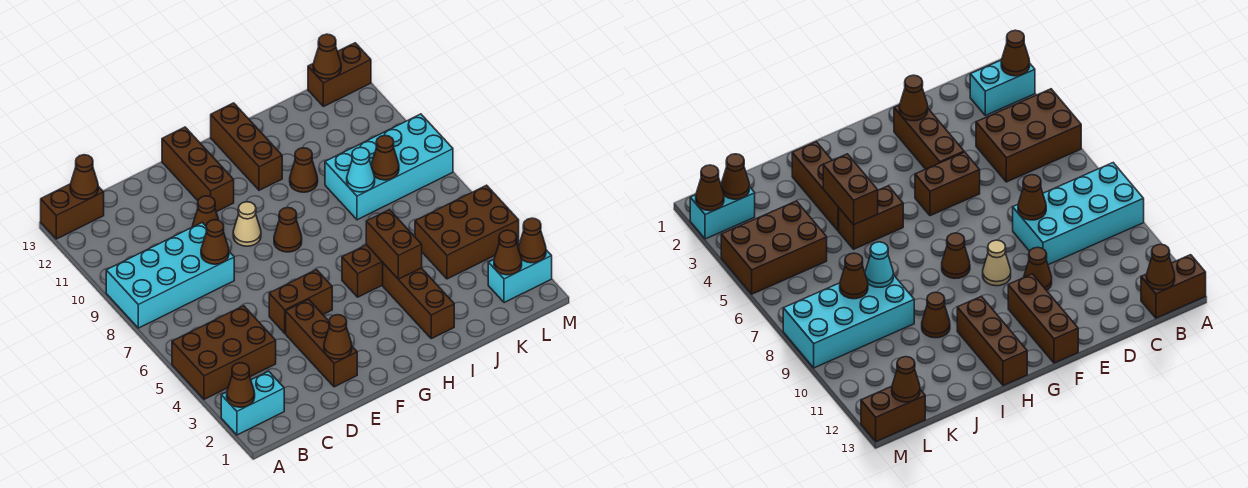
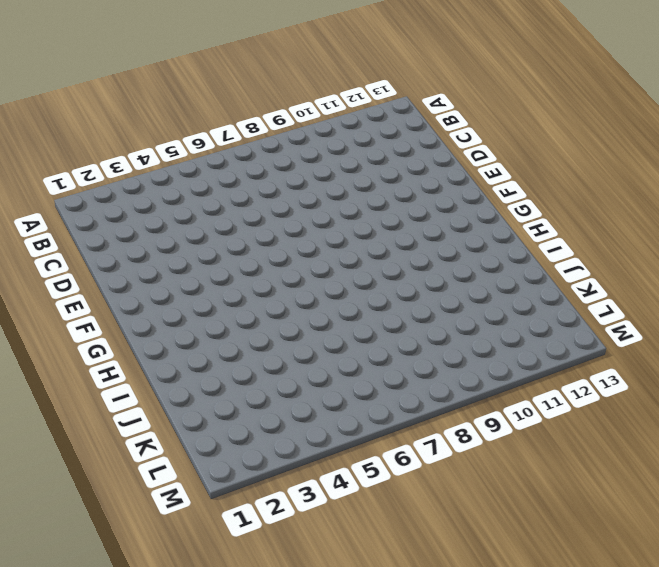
none -> cyan brick A2:B2 level 1
none -> brown brick A4:C5 level 1
none -> cyan brick A8:D9 level 1

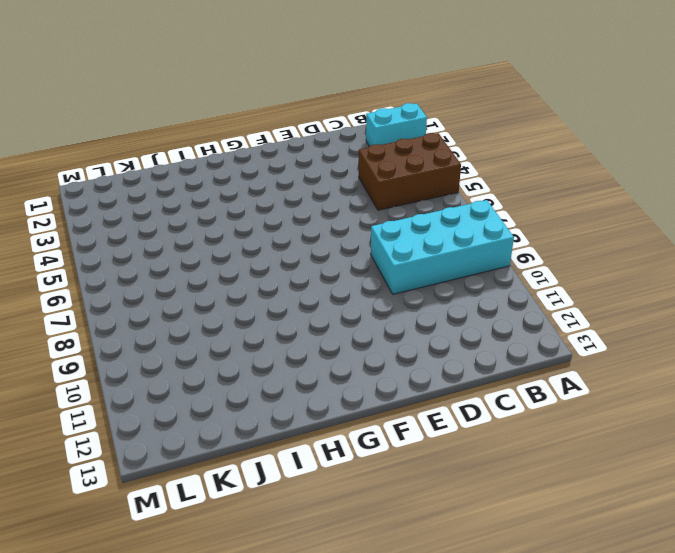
none -> brown brick A13:B13 level 1
none -> brown brick E2:E4 level 1
none -> brown brick E5:F5 level 1

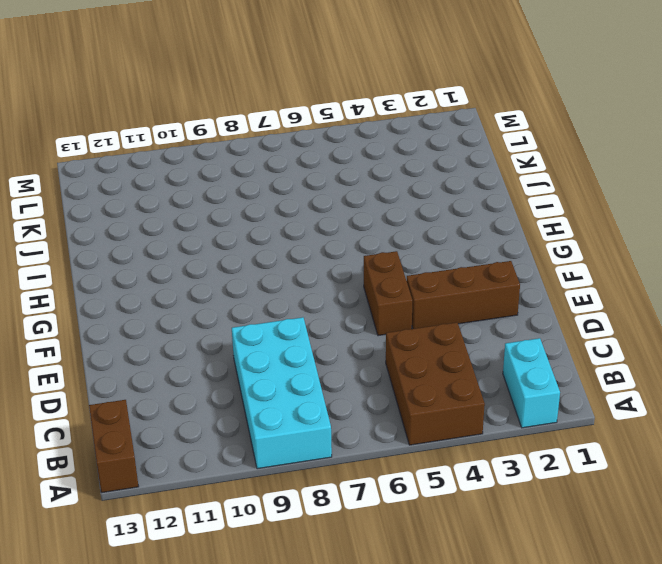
none -> brown cone E10 level 1
none -> tan cone F9 level 1
none -> brown brick F11:F13 level 1

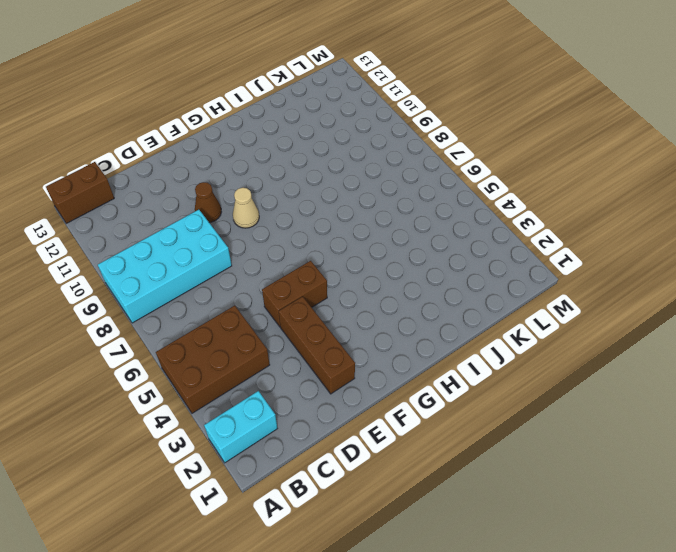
none -> brown brick F11:F13 level 1
none -> brown cone G8 level 1
none -> brown brick H5:I5 level 1

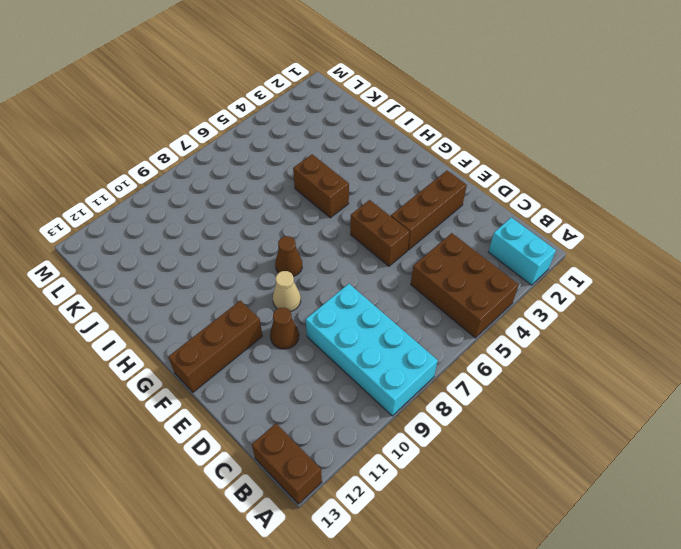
none -> brown brick H11:H13 level 1
none -> brown brick I2:I4 level 1
none -> brown cone I10 level 1

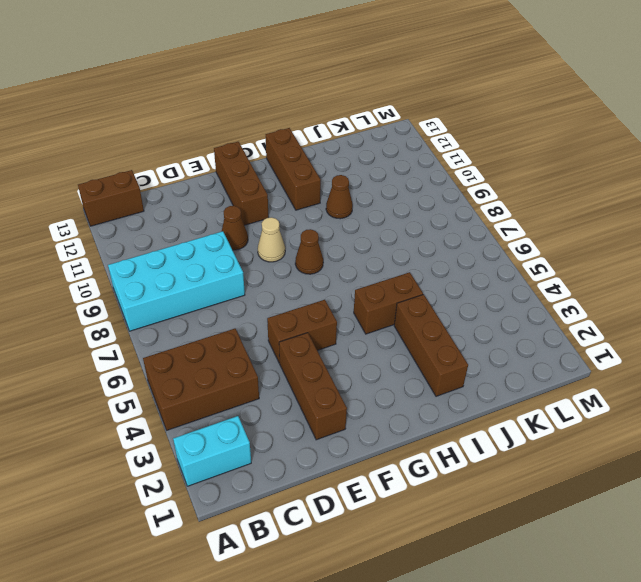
none -> cyan brick J8:M9 level 1
none -> brown brick K4:M5 level 1
none -> cyan brick L2:M2 level 1

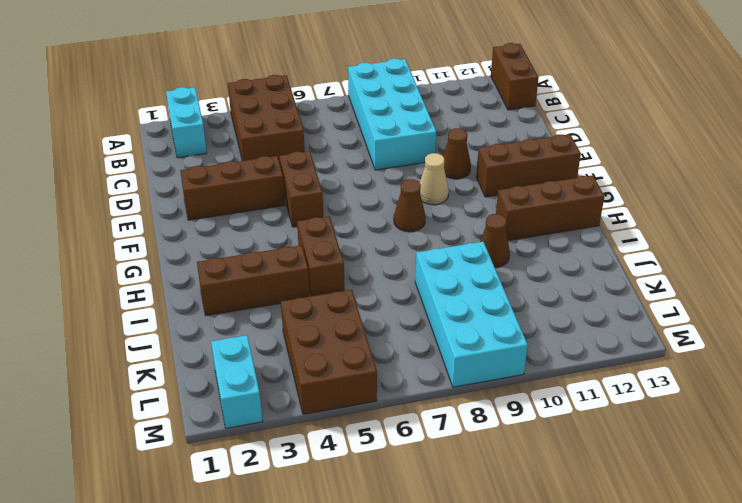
none -> brown brick L13:M13 level 1
none -> brown cone A2 level 2
none -> brown cone B13 level 2

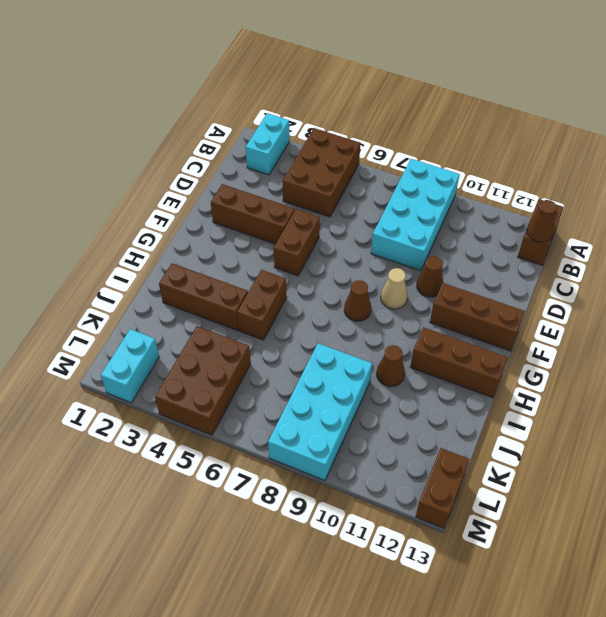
none -> brown cone A2 level 2
none -> brown cone D8 level 2
none -> brown cone E2 level 2

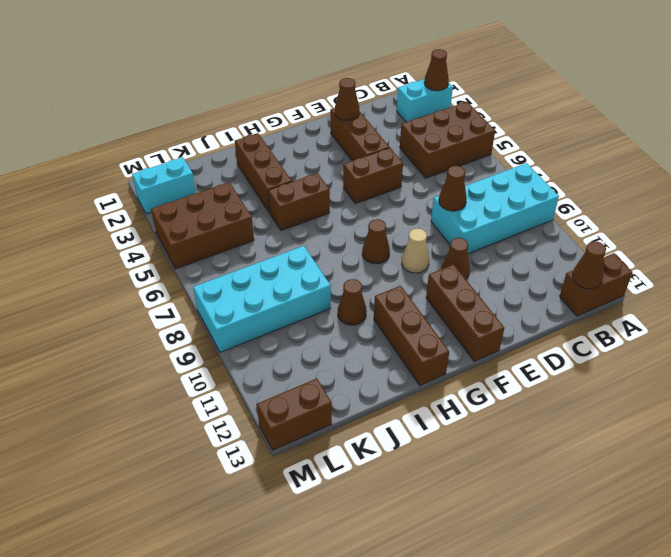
none -> brown brick I4:I5 level 2
none -> cyan cone J8 level 2
none -> brown cone K8 level 2

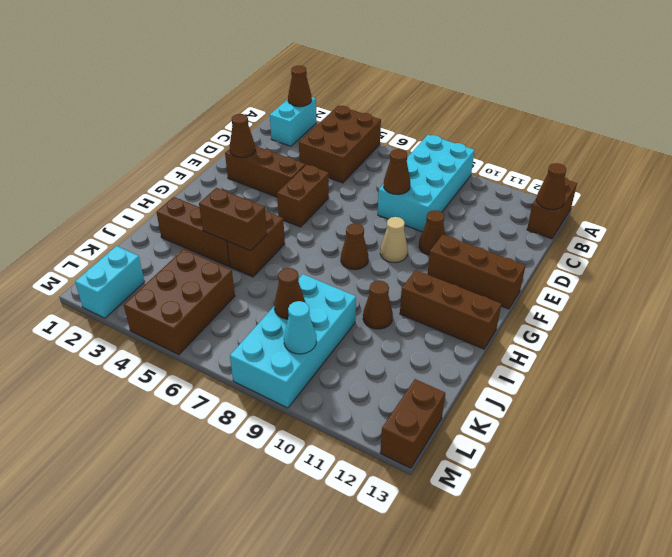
cyan cone L9 level 2 -> cyan cone J8 level 2
none -> brown cone L2 level 2
none -> brown cone L13 level 2
none -> brown cone M2 level 2

